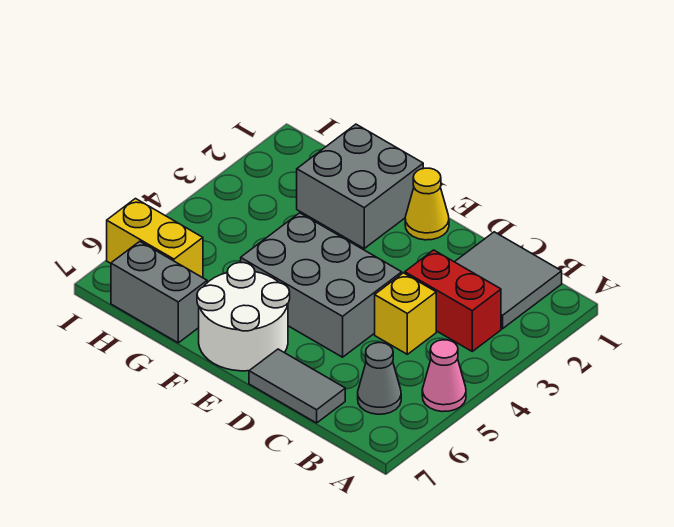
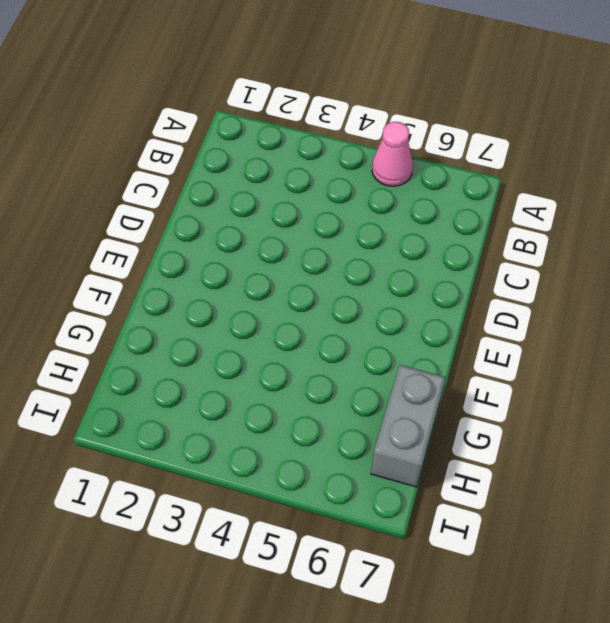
none -> grey tile B1:C2 level 1
none -> red brick B3:C3 level 1
none -> grey cone B6 level 1

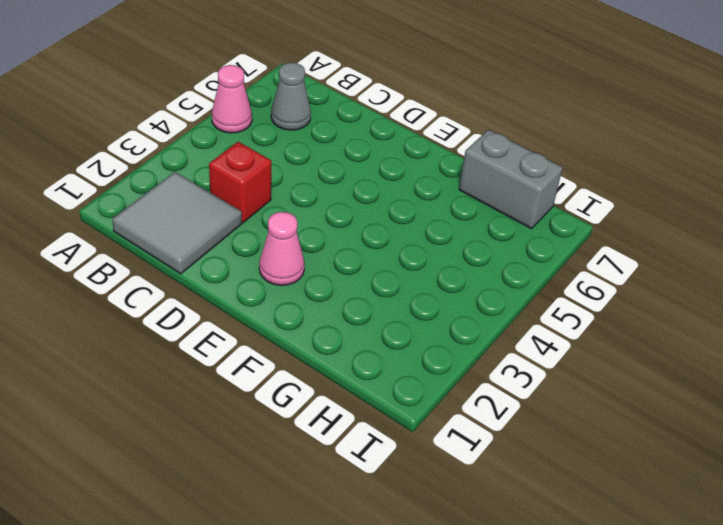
red brick C3 level 1 -> red brick B3:C3 level 1
pink cone E2 level 1 -> none
none -> yellow brick C4 level 1
none -> grey tile C7:D7 level 1
none -> grey brick D4:F5 level 1

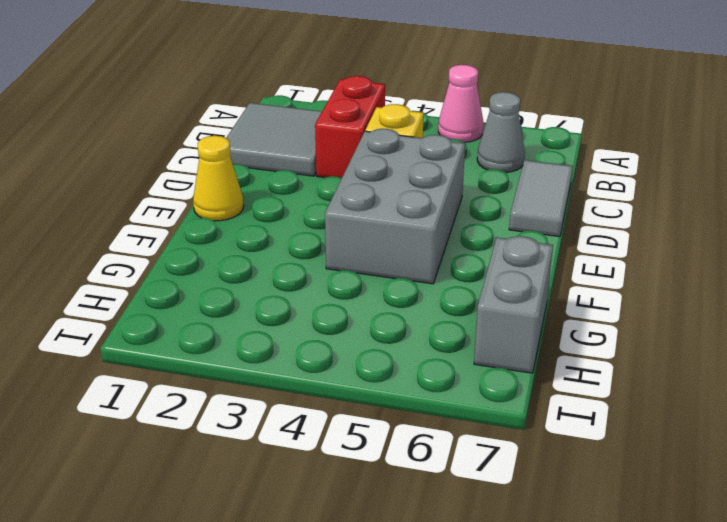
none -> white round brick E6:F7 level 1
none -> grey brick F1:G2 level 1
none -> yellow brick H6:I6 level 1

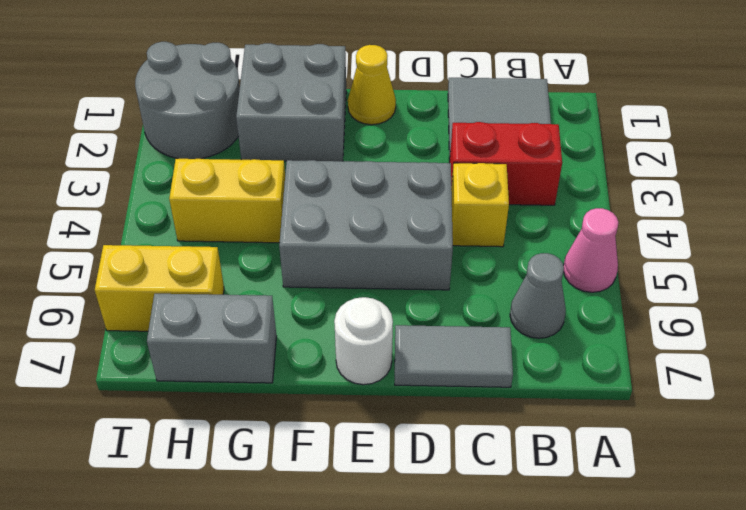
white round brick E7 level 1 -> white round brick E6:F7 level 1
yellow brick G4:H4 level 1 -> none
grey round brick H1:I2 level 1 -> none

